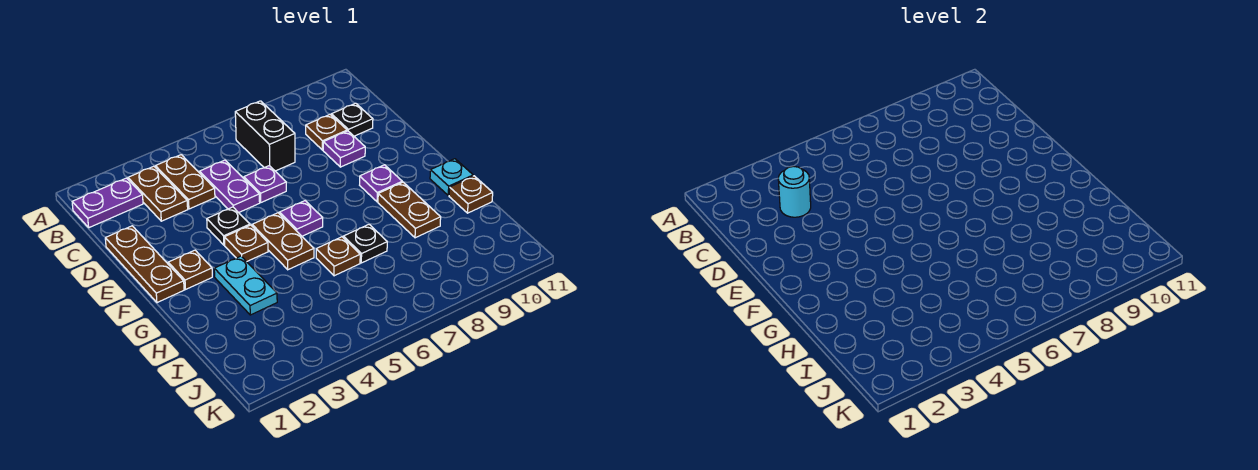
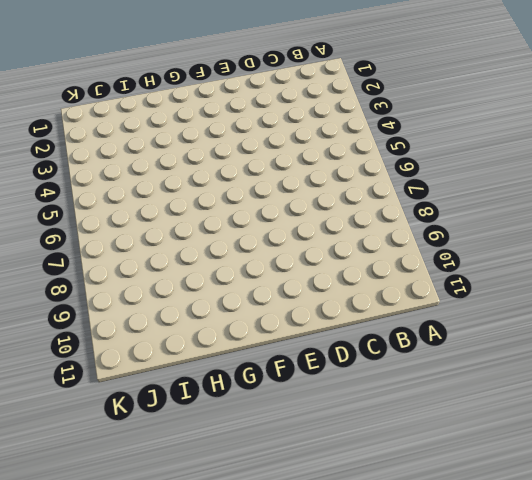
none -> purple plate B1:B2 level 1
none -> brown plate B3:C3 level 1
none -> brown plate B4:C4 level 1

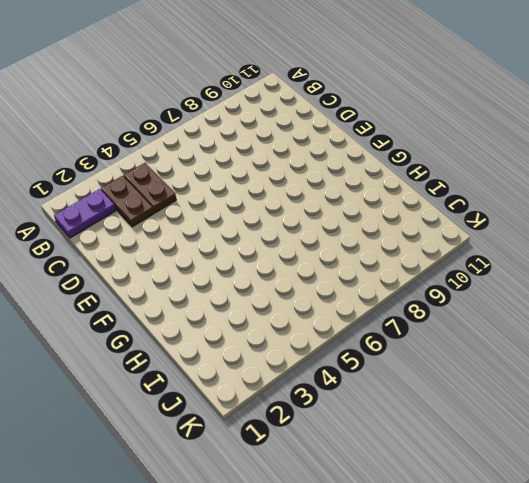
none -> black brick B7:C7 level 1
none -> purple plate C5:D5 level 1
none -> brown plate C9 level 1

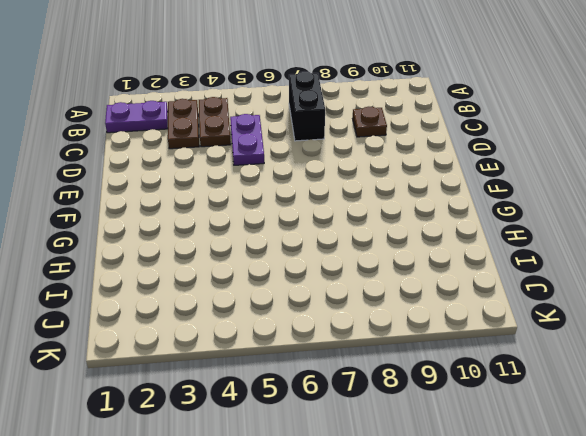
none -> black plate C10 level 1
none -> brown plate D1:F1 level 1
none -> purple plate D6 level 1

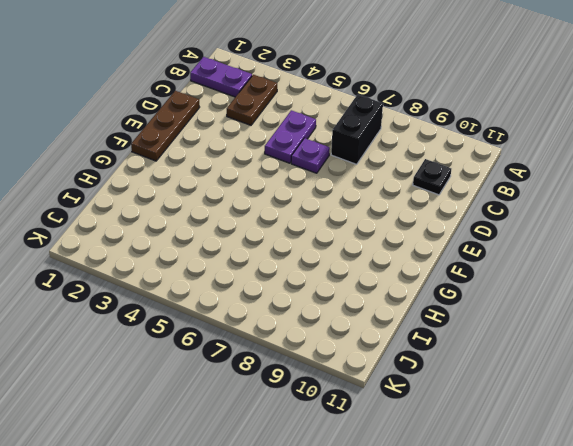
none -> brown plate B4:C4 level 1
none -> brown plate C9 level 1
none -> purple plate D9 level 1

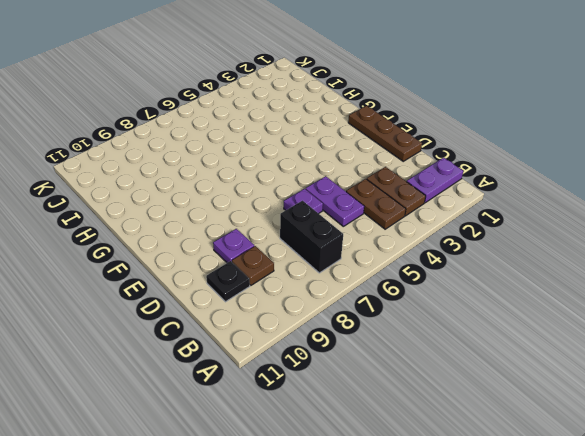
none -> black plate E4 level 1
none -> brown plate F2 level 1
none -> brown plate F4 level 1

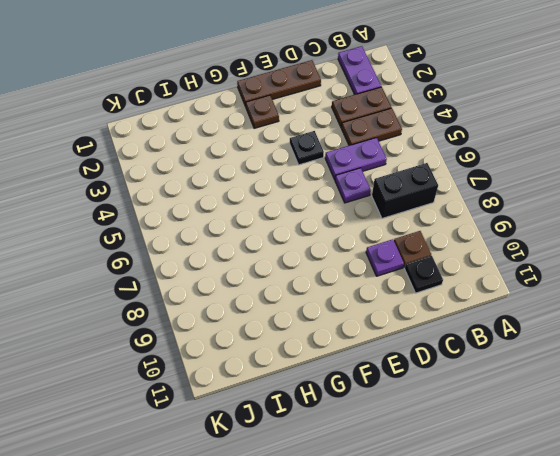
none -> brown plate F4 level 1
none -> brown plate F5:G5 level 1
none -> purple plate F6 level 1

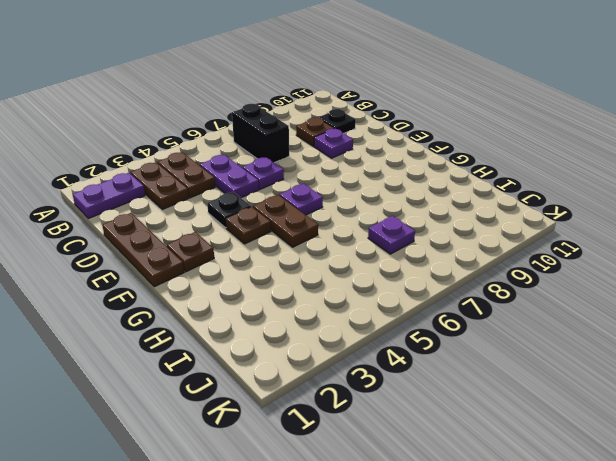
purple plate I7 level 1 -> purple plate F9 level 1
none -> cyan plate G3:H3 level 1
none -> brown plate G9:H9 level 1
none -> cyan plate G11 level 1

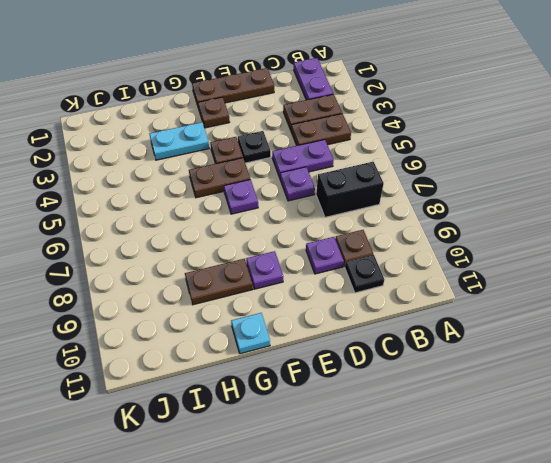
none -> brown plate H6 level 1
none -> black plate H7 level 1
none -> brown plate H11 level 1

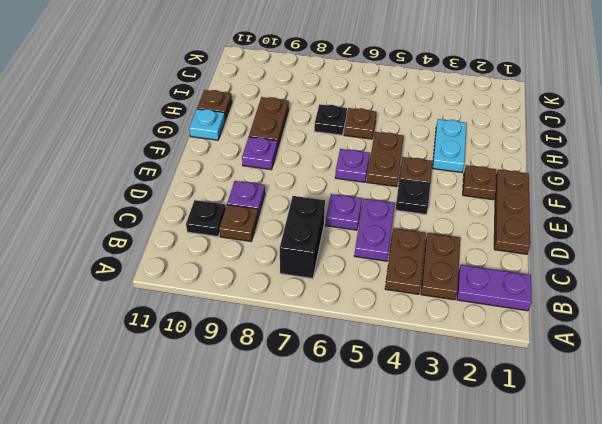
none -> cyan round brick C3 level 2

